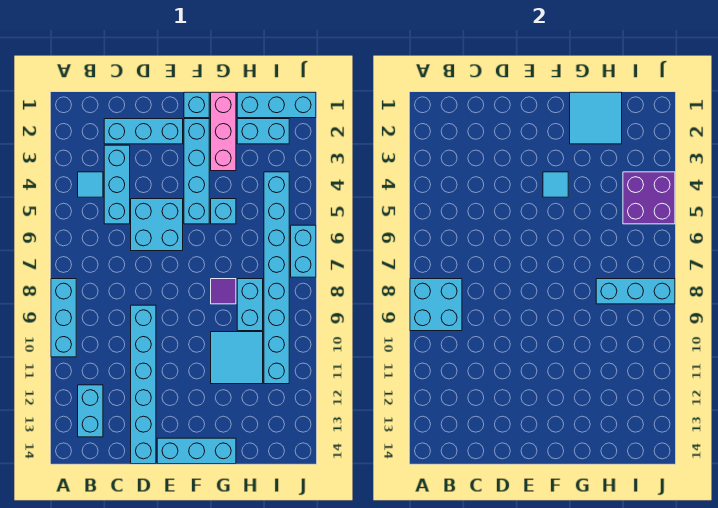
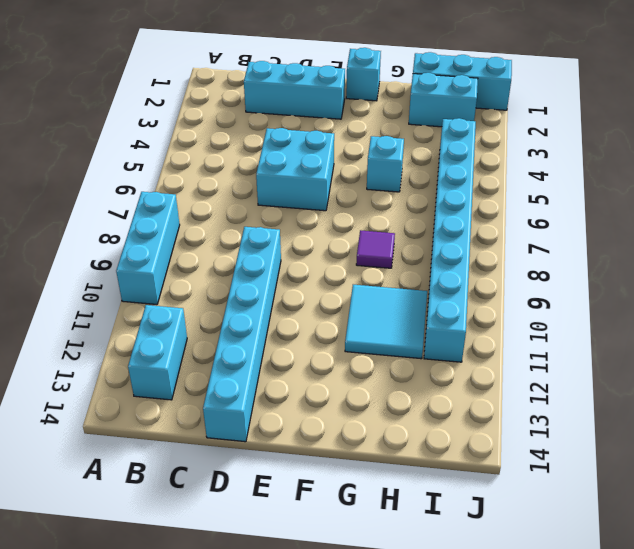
none -> cyan tile B4 level 1
none -> cyan brick C3:C5 level 1
none -> cyan brick E14:G14 level 1

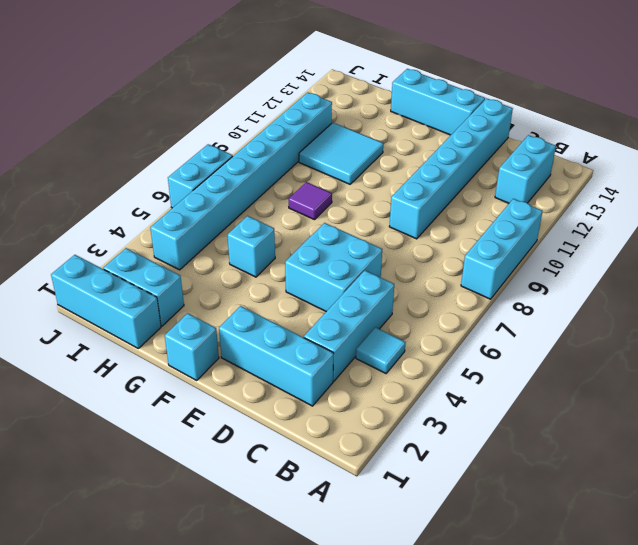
none -> cyan brick F2:F5 level 1
none -> pink brick G1:G3 level 1
none -> cyan brick H8:H9 level 1

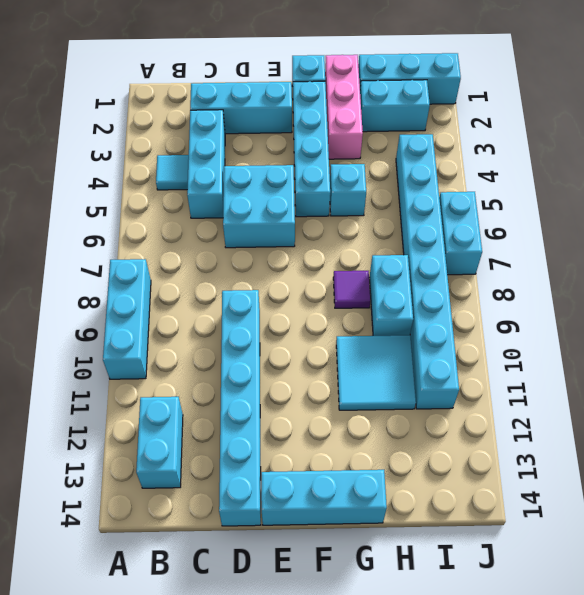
none -> cyan brick A8:B9 level 2
none -> cyan tile F4 level 2
none -> cyan tile G1:H2 level 2

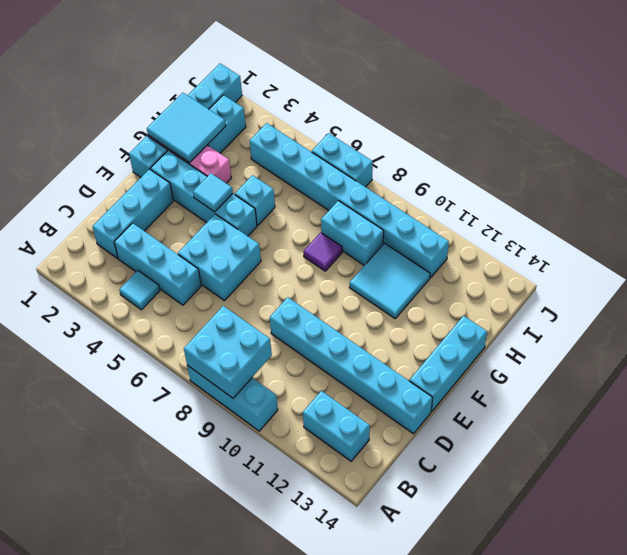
none -> cyan brick H8:J8 level 2
none -> purple brick I4:J5 level 2

